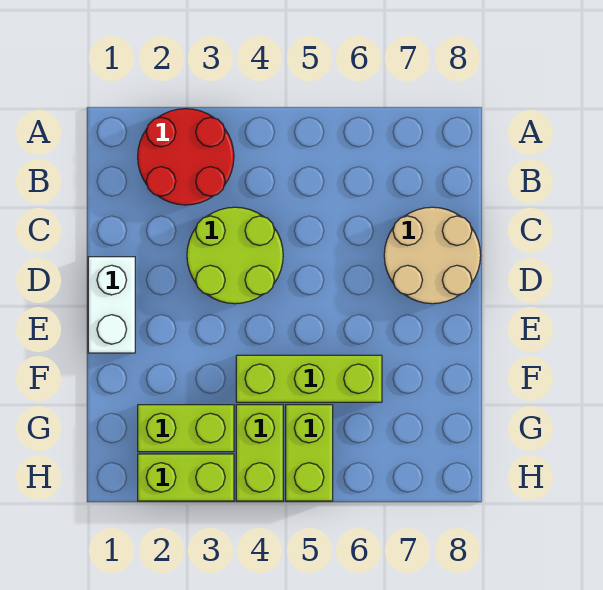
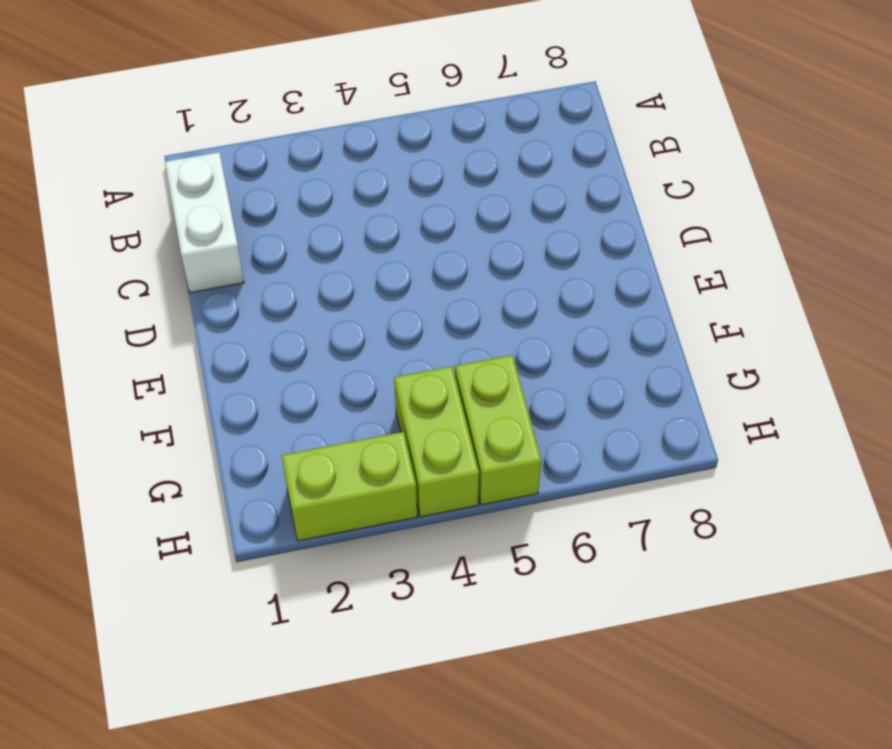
white brick B1:C1 level 1 -> white brick D1:E1 level 1
none -> red round brick A2:B3 level 1
none -> lime round brick C3:D4 level 1

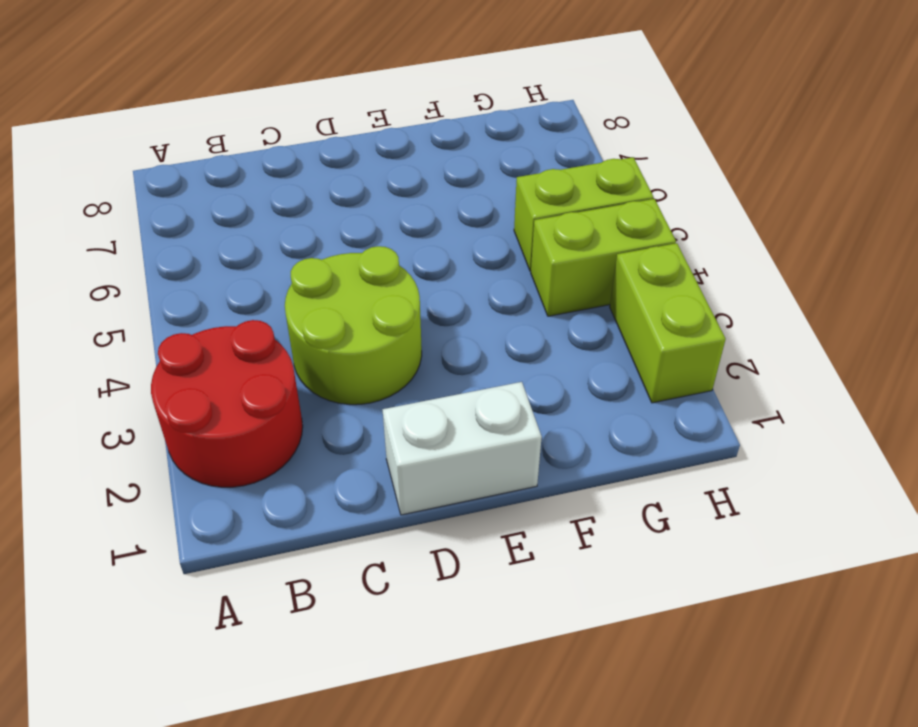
none -> tan round brick C7:D8 level 1
none -> lime brick F4:F6 level 1

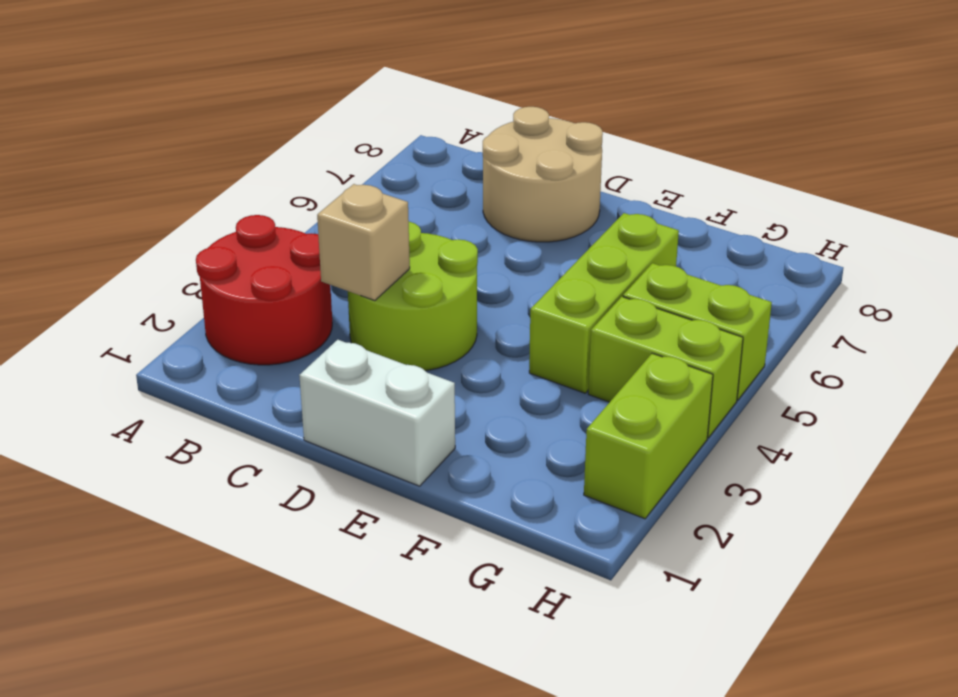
tan brick C3 level 2 -> none
none -> lime brick G2:G3 level 1

